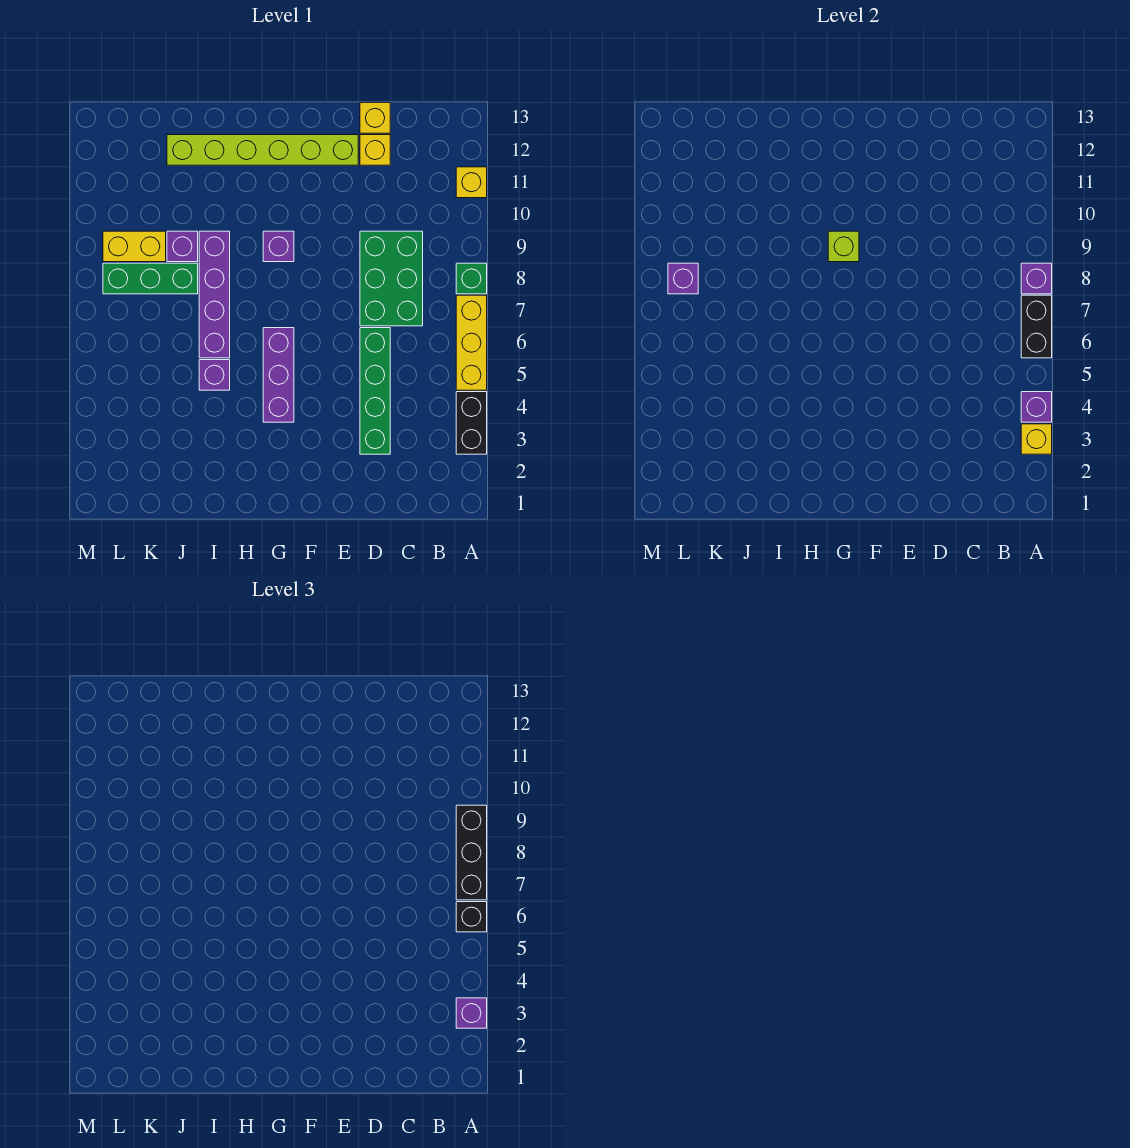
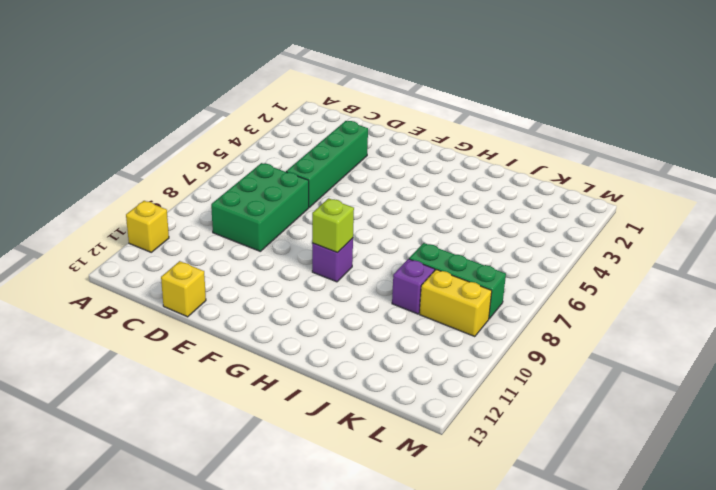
none -> black brick A3:A4 level 1
none -> yellow brick A5:A7 level 1
none -> green brick A8 level 1

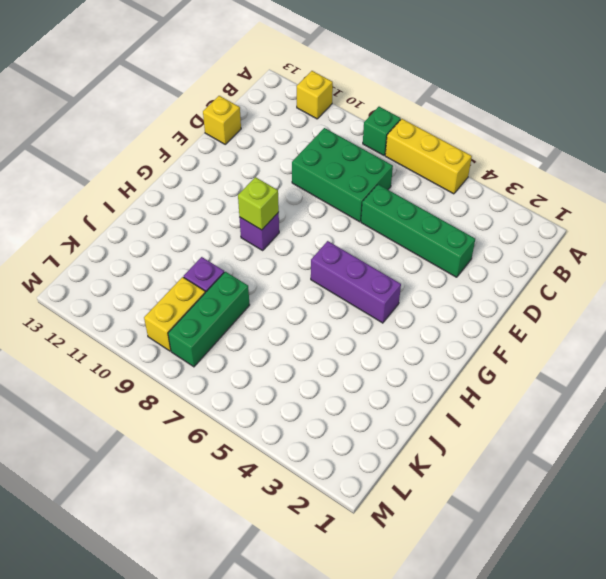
none -> black brick A3:A4 level 1
none -> yellow brick D12 level 1
none -> lime brick E12:J12 level 1

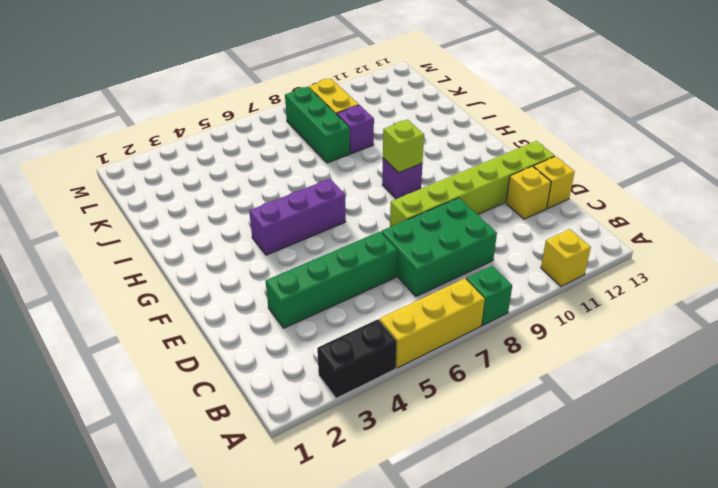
lime brick E8:E13 level 1 -> lime brick E12:J12 level 1
none -> purple brick I5 level 1
none -> purple brick I6:I9 level 1
none -> yellow brick A3 level 2

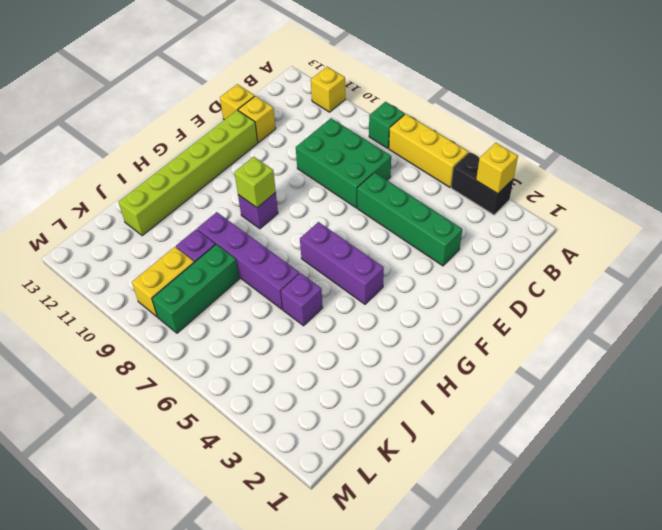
none -> purple brick A4 level 2
none -> black brick A6:A7 level 2
none -> purple brick A8 level 2

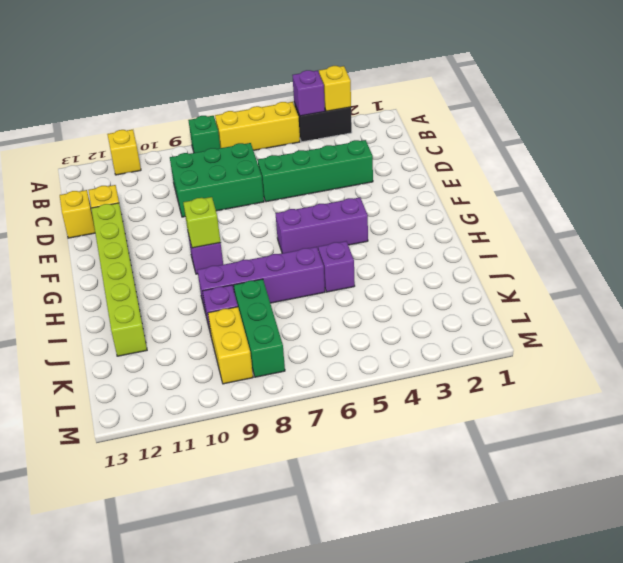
none -> black brick A6:A7 level 2
none -> purple brick A8 level 2
none -> purple brick L8 level 2

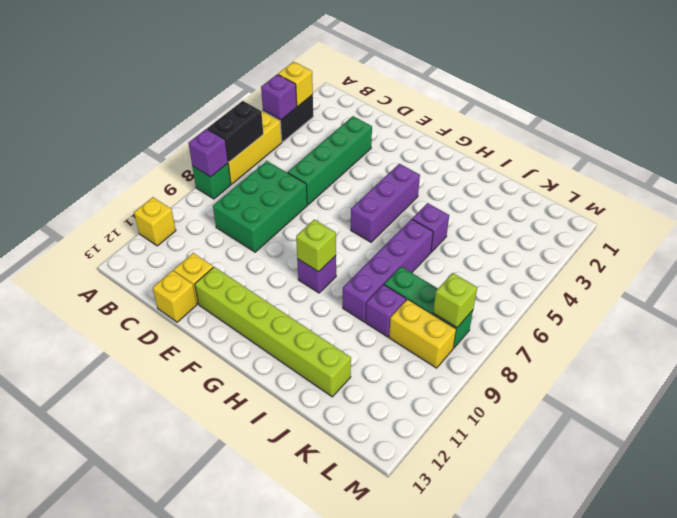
lime brick L8 level 2 -> purple brick L8 level 2
none -> purple brick A3 level 3
none -> black brick A6 level 3
none -> black brick A7:A9 level 3

